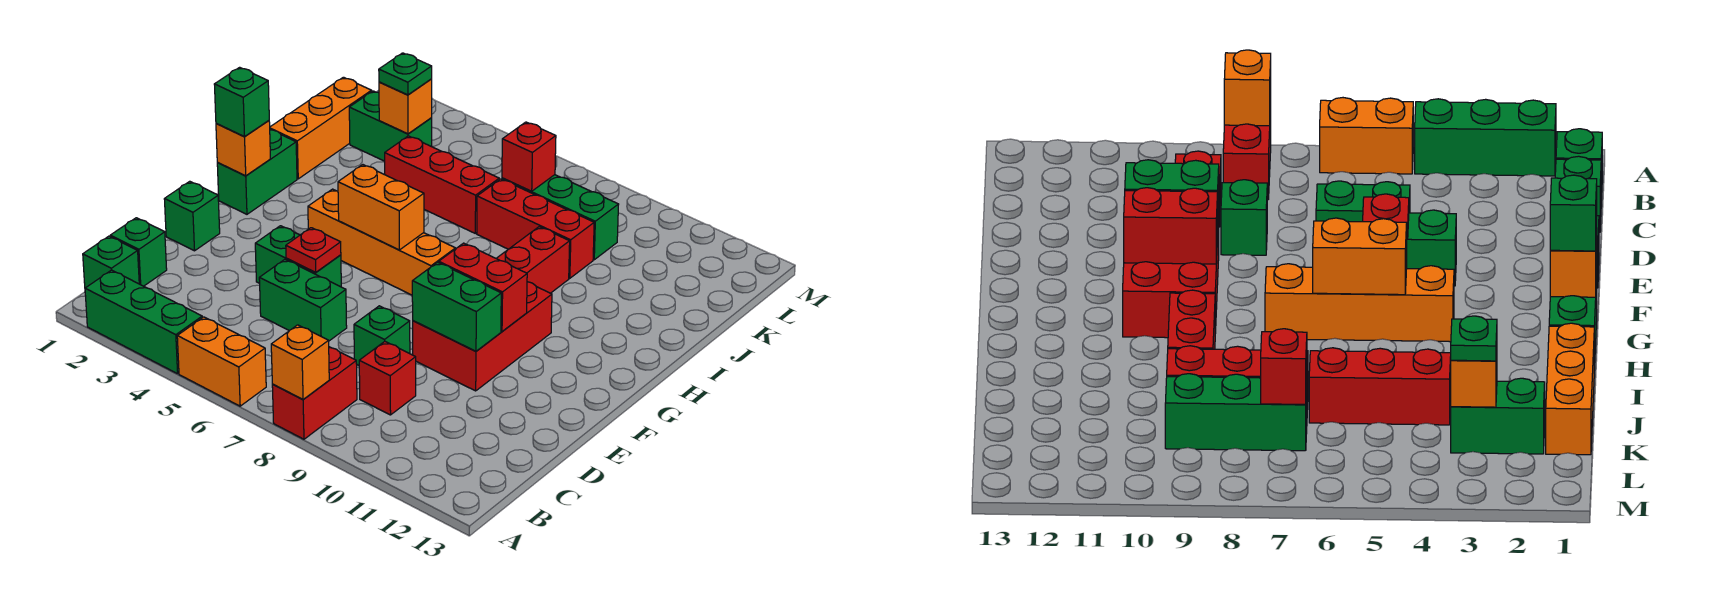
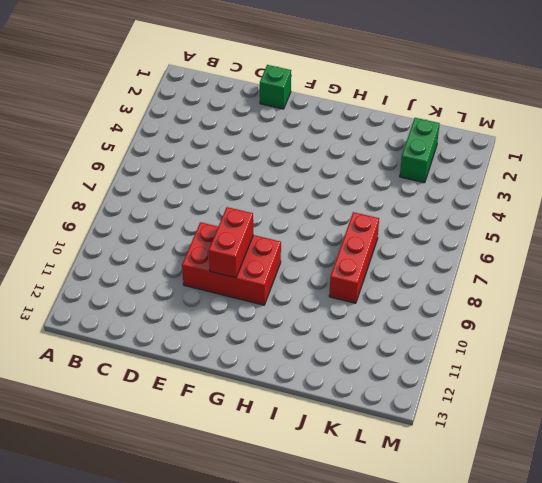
none -> green brick A2:A4 level 1
none -> orange brick A5:A6 level 1
none -> red brick A8:B8 level 1

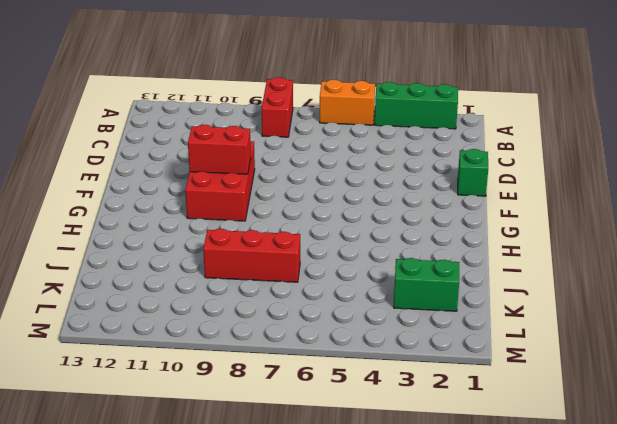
none -> green brick B1 level 1
none -> green brick C1 level 1
none -> red brick C9 level 1

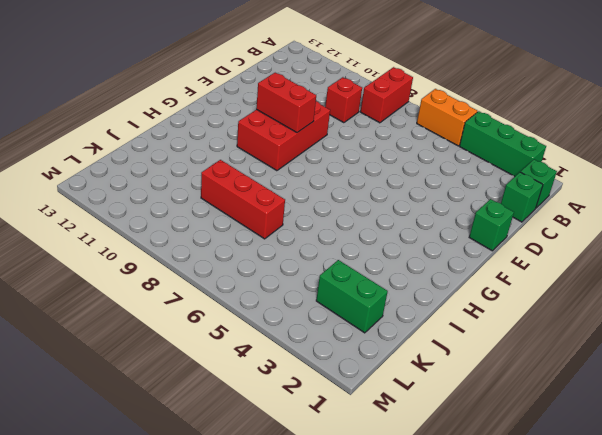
none -> green brick D5:D6 level 1
none -> green brick D8 level 1
none -> green brick E4:E5 level 1

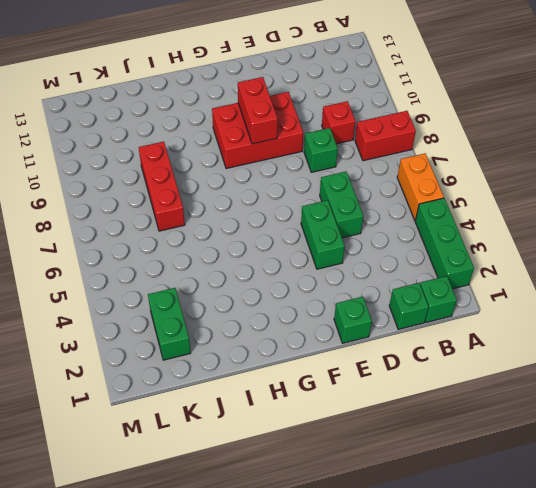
none -> green brick G1:H1 level 1
none -> orange brick G4:G7 level 1
none -> red brick H9:I9 level 1

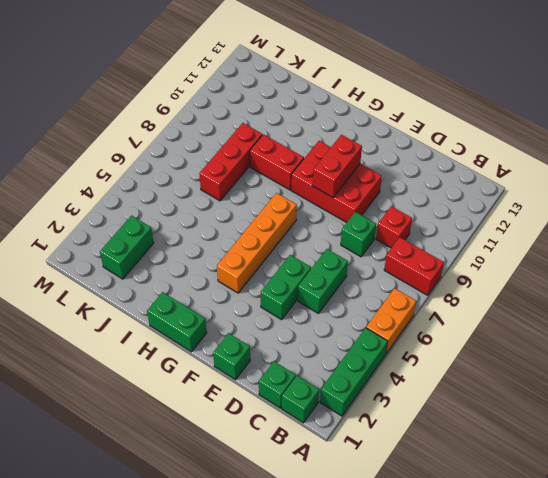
none -> orange brick I1:K1 level 1
none -> red brick J4:J6 level 1
none -> green brick K7:K9 level 1

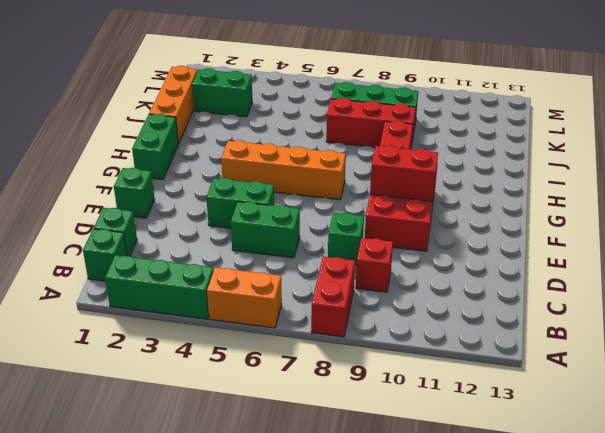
none -> red brick J4:J6 level 1
none -> orange brick A8 level 2
none -> red plate E5 level 2

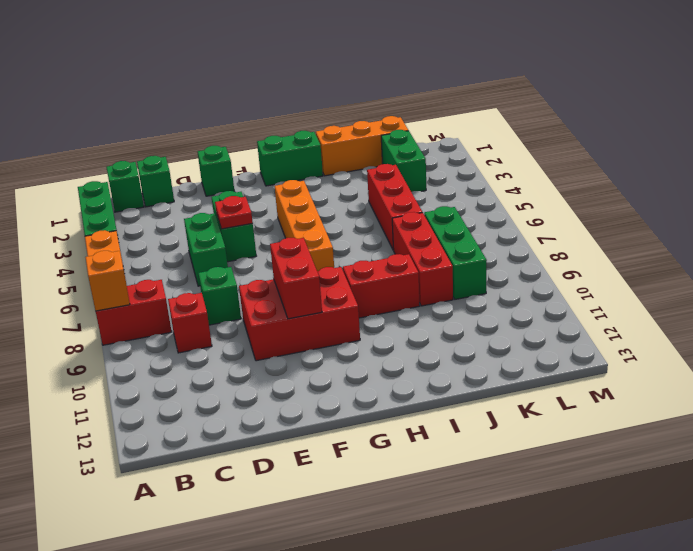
none -> green brick E9:E10 level 2
none -> orange brick G1 level 2
none -> orange brick G5:G6 level 2

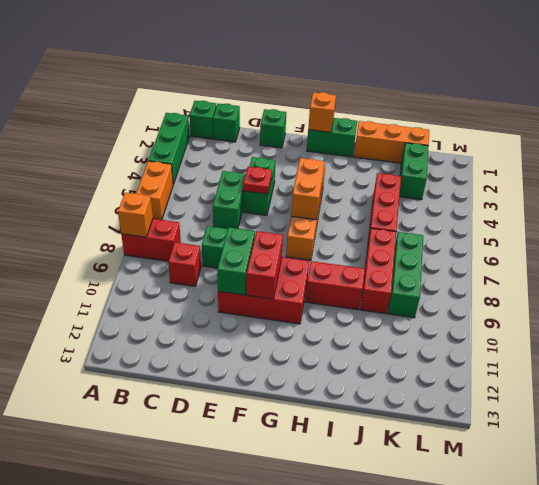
none -> orange brick K3 level 2
none -> red brick K7 level 2
none -> green brick G1 level 3

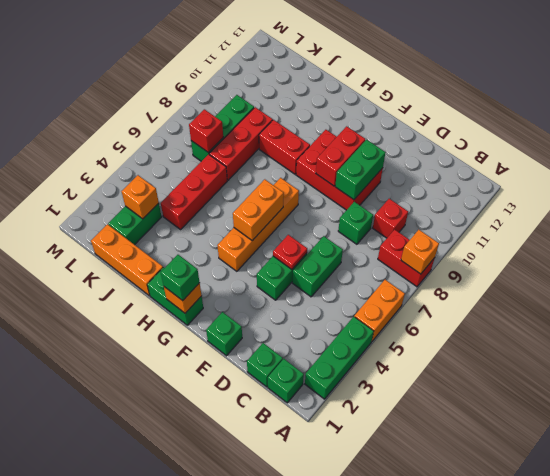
none -> green plate K3 level 3

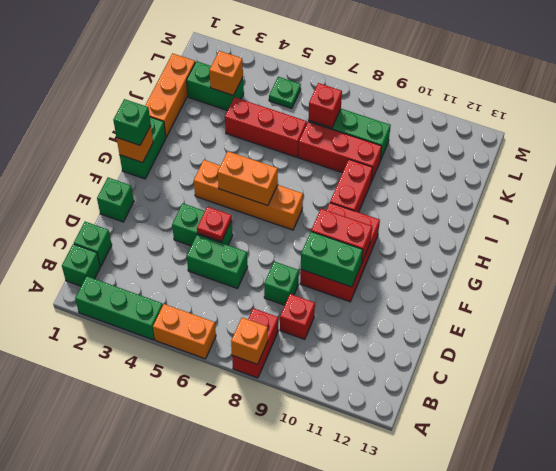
green plate L5 level 1 -> green plate K3 level 3

